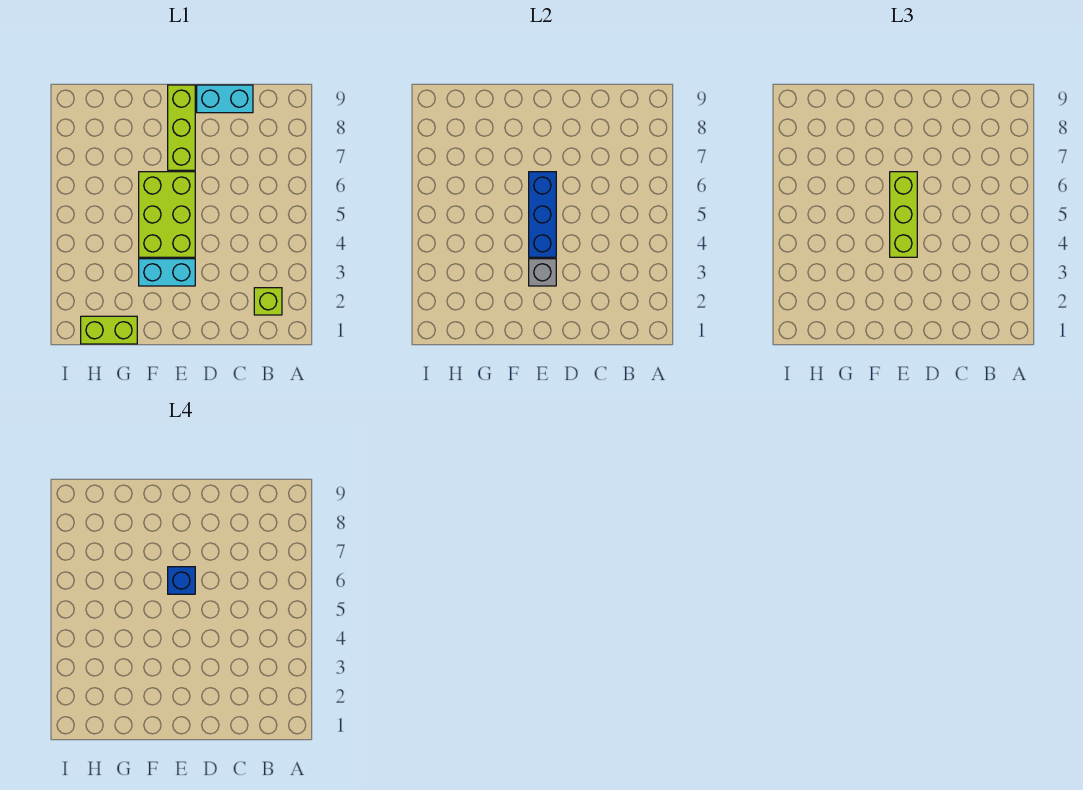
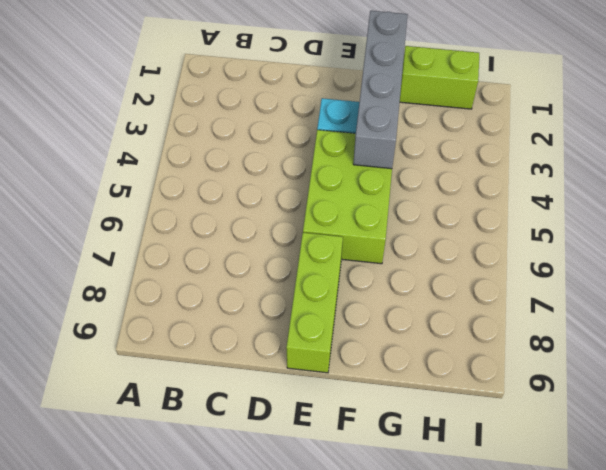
grey brick F1:F4 level 2 -> none
none -> lime brick B2 level 1
none -> cyan brick C9:D9 level 1

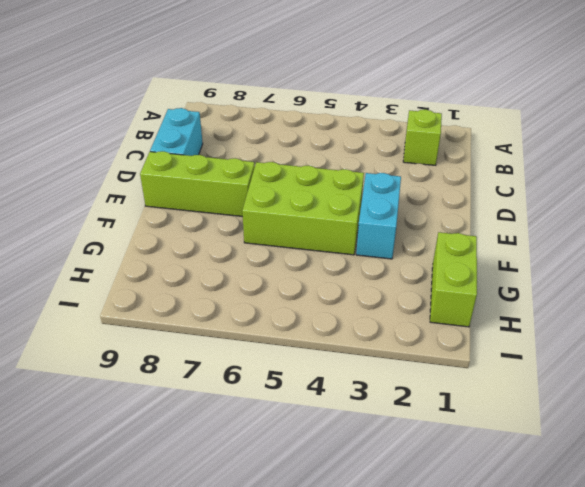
none -> grey brick E3 level 2
none -> blue brick E4:E6 level 2

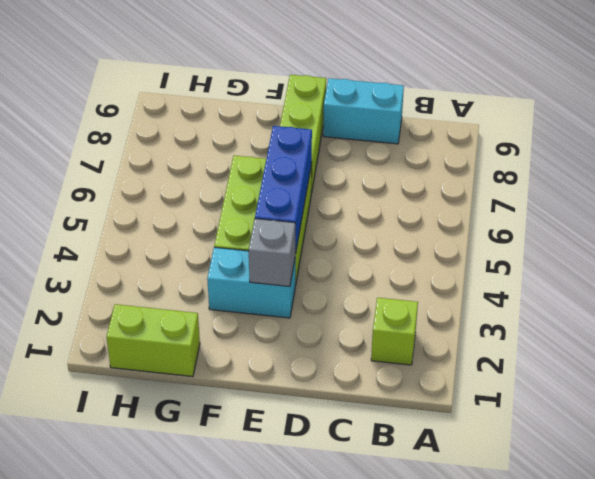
none -> lime brick E4:E6 level 3
none -> blue brick E6 level 4

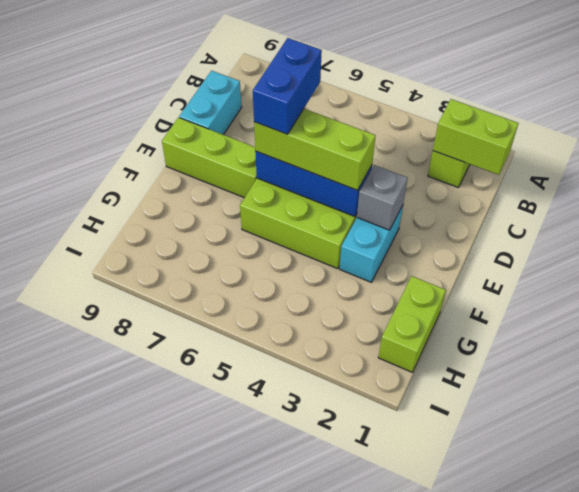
lime brick B1:B2 level 2 -> none
blue brick D6:E6 level 4 -> blue brick E6 level 4

